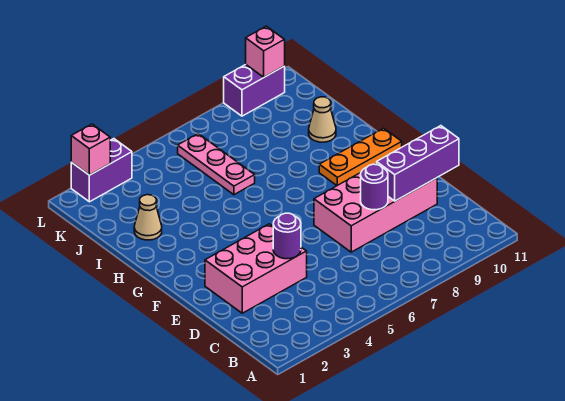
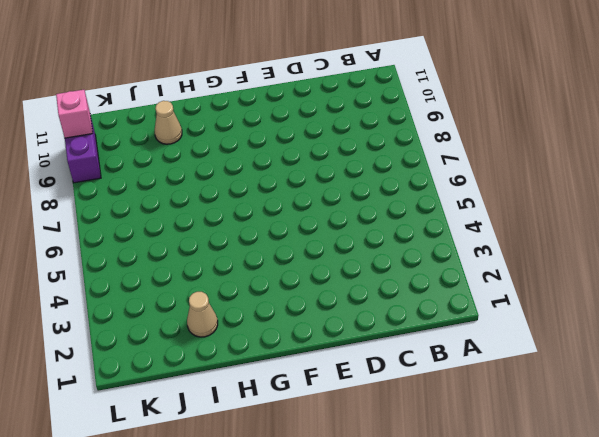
none -> pink brick D2:E4 level 1
none -> pink brick D7:E10 level 1
none -> orange plate G9:G11 level 1

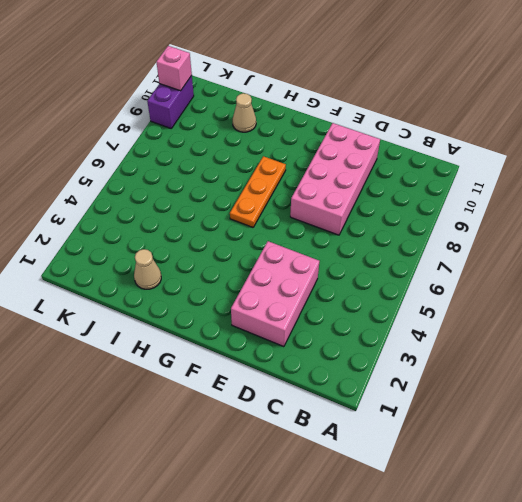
orange plate G6:G8 level 1 -> orange plate G9:G11 level 1
none -> pink plate I6:K6 level 1
none -> purple brick L2:L3 level 1
none -> purple round brick D4 level 2

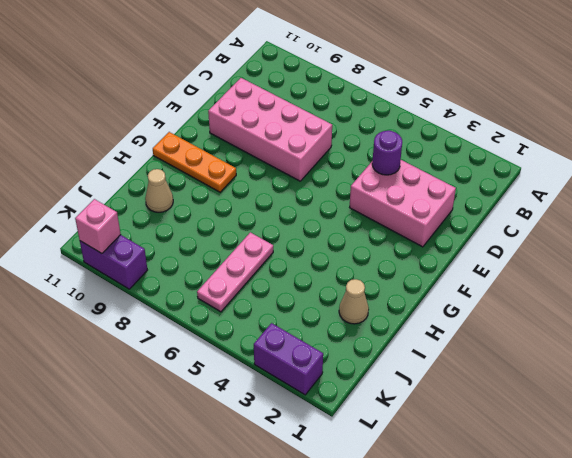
none -> purple round brick D8 level 2
none -> purple brick D9:D11 level 2
none -> pink brick L2 level 2

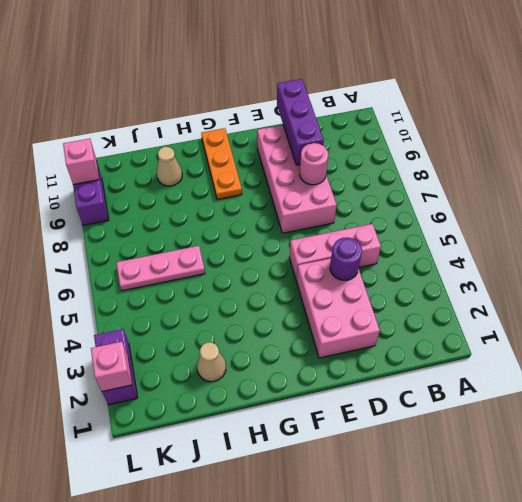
pink brick C5:E5 level 1 -> none
pink round brick D8 level 2 -> purple round brick D8 level 2

